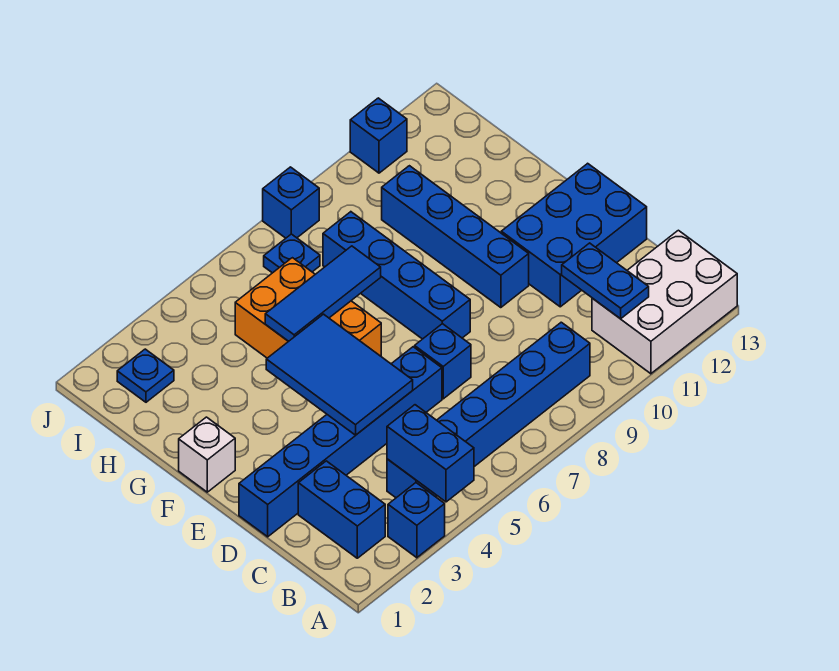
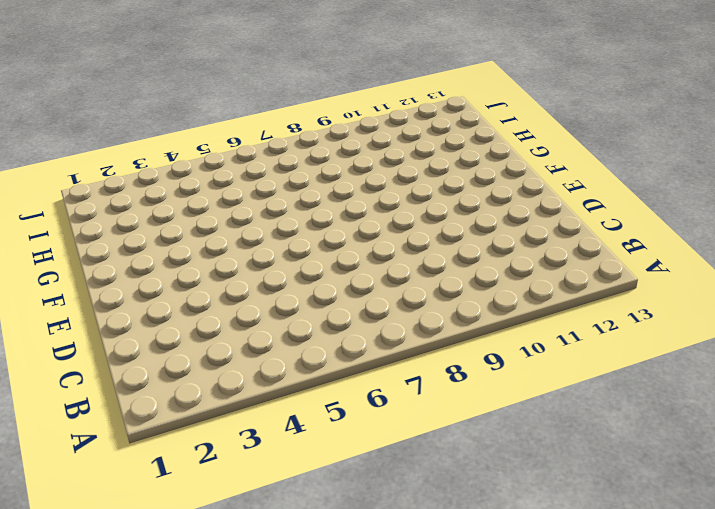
none -> blue brick A3 level 1
none -> white brick A11:B13 level 1
none -> blue brick B2:C2 level 1

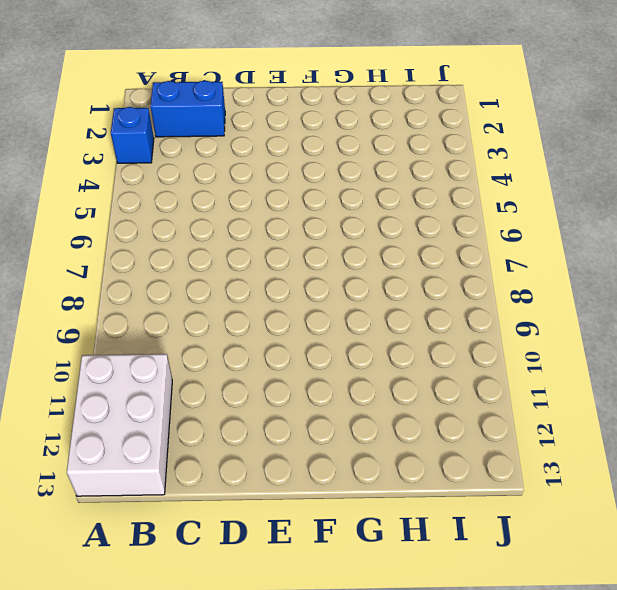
none -> blue brick B4:B9 level 1
none -> blue brick D1:D6 level 1
none -> blue brick D7 level 1

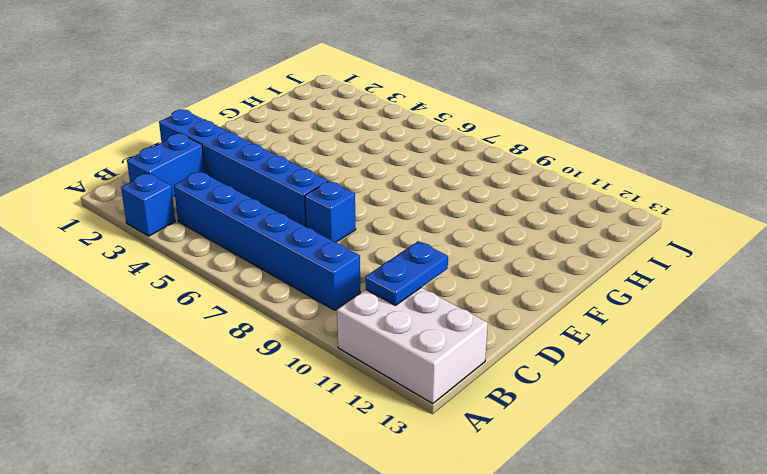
none -> blue brick D11:E13 level 1
none -> blue brick E8:H8 level 1
none -> blue brick E10:H10 level 1

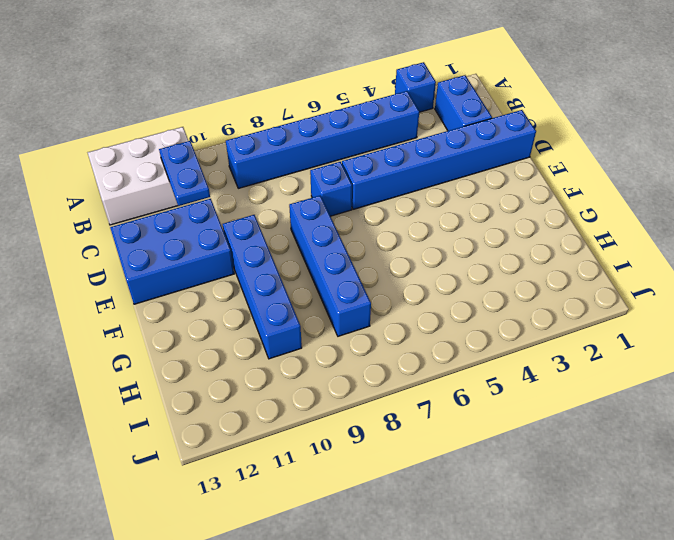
none -> white brick F1 level 1
none -> orange brick F5:H6 level 1
none -> blue plate I2 level 1

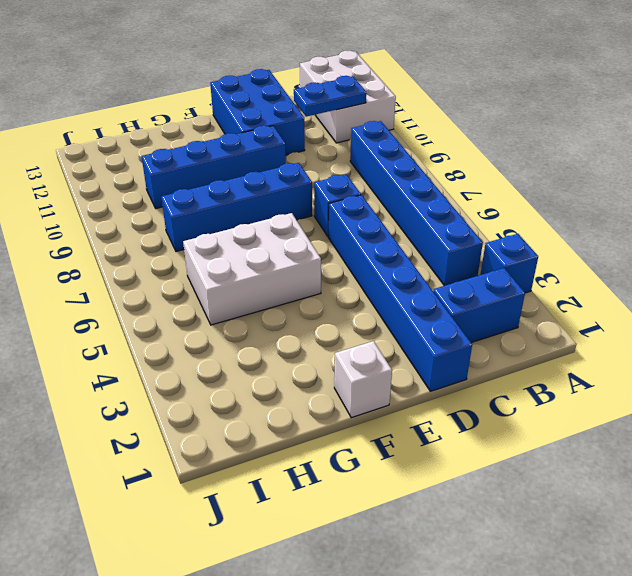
white brick F5:H6 level 1 -> orange brick F5:H6 level 1
none -> blue plate I2 level 1
none -> blue plate I7 level 1
none -> blue brick J8 level 1

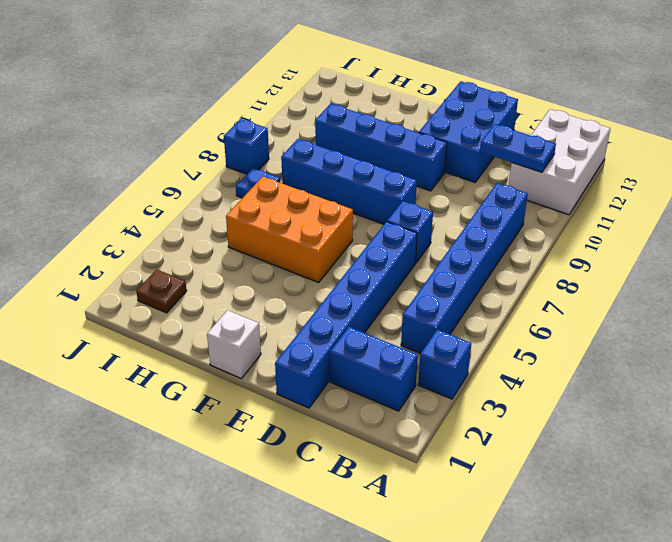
brown plate I2 level 1 -> blue plate I2 level 1
none -> blue brick J11 level 1
none -> blue brick A4:B4 level 2
none -> blue tile D4:F5 level 2

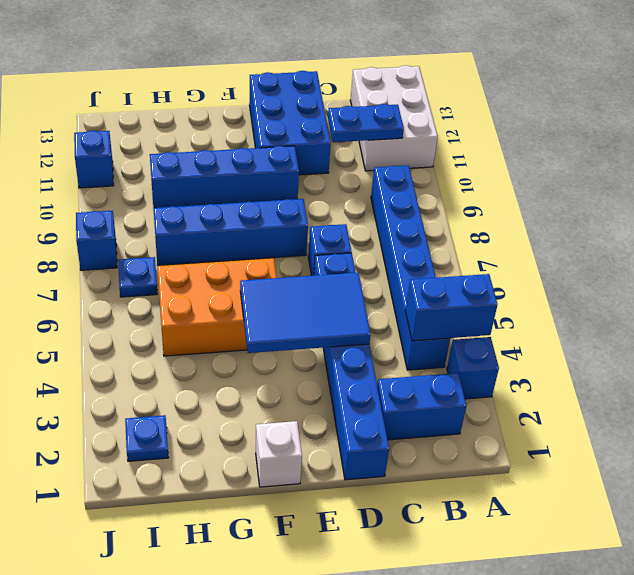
none -> blue tile G5:G7 level 2

